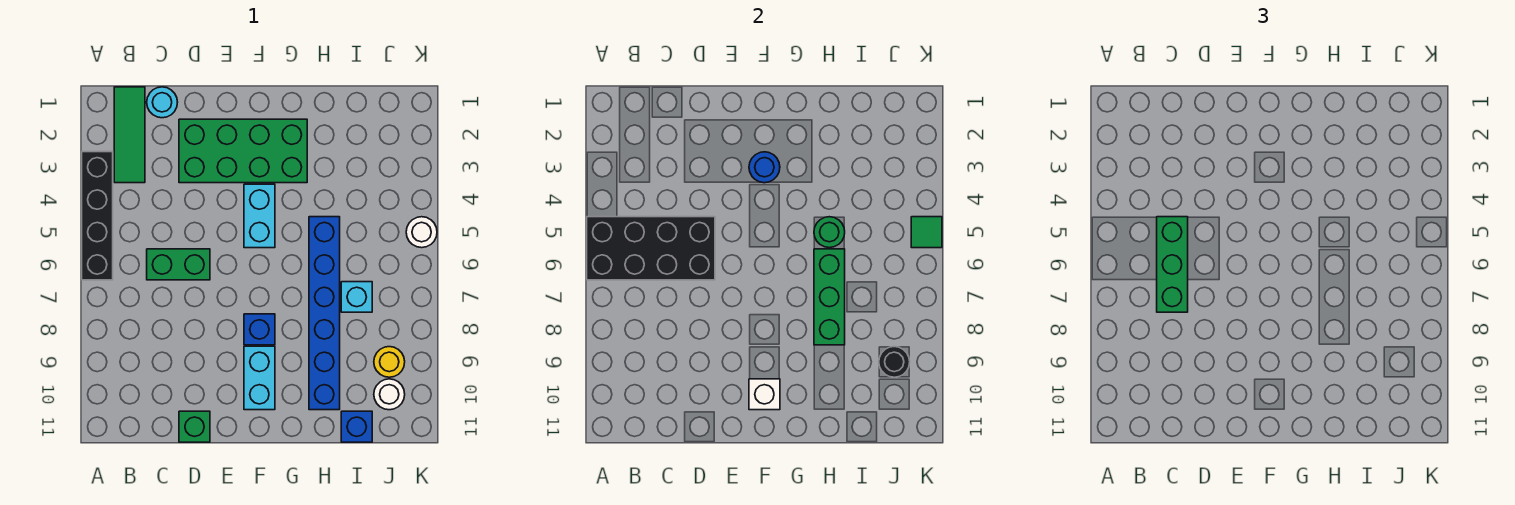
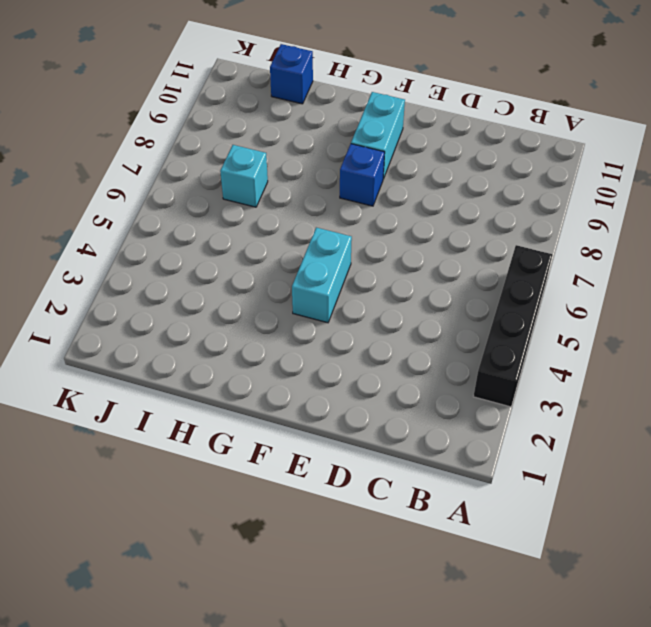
none -> green tile B1:B3 level 1
none -> cyan round brick C1 level 1
none -> green brick C6:D6 level 1

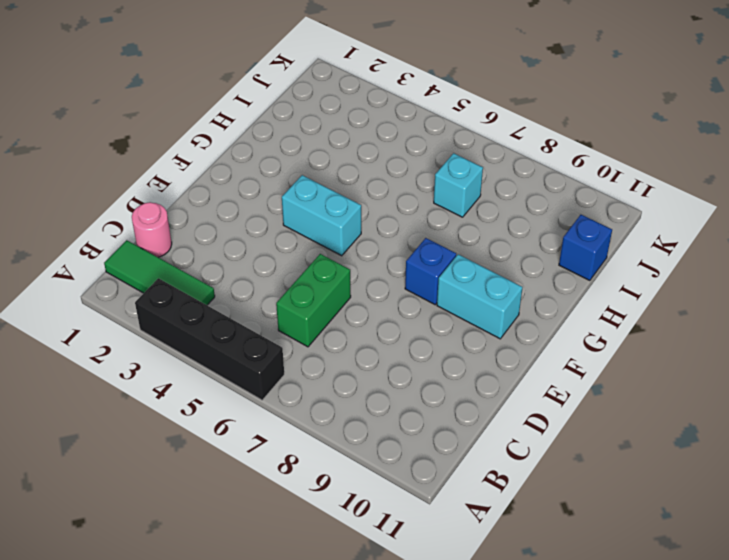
pink round brick C1 level 1 -> cyan round brick C1 level 1
none -> green brick D2:G3 level 1
none -> green brick D11 level 1
none -> blue brick H5:H10 level 1

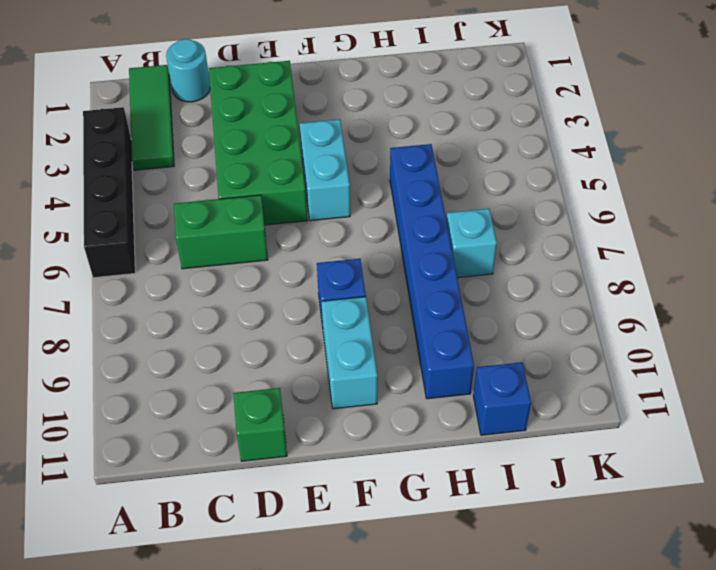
green brick D2:E5 level 1 -> green brick D2:G3 level 1
none -> yellow round brick J9 level 1
none -> white round brick J10 level 1
none -> white round brick K5 level 1

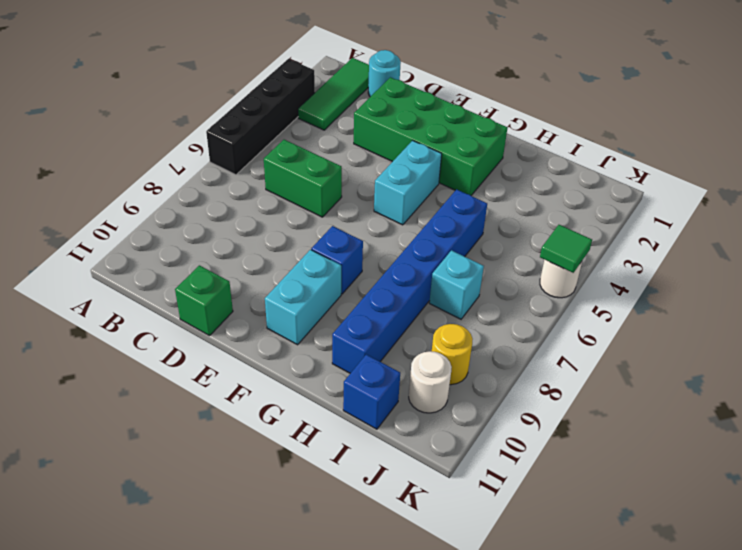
none -> black brick A5:D6 level 2
none -> blue round brick F3 level 2
none -> white brick F10 level 2

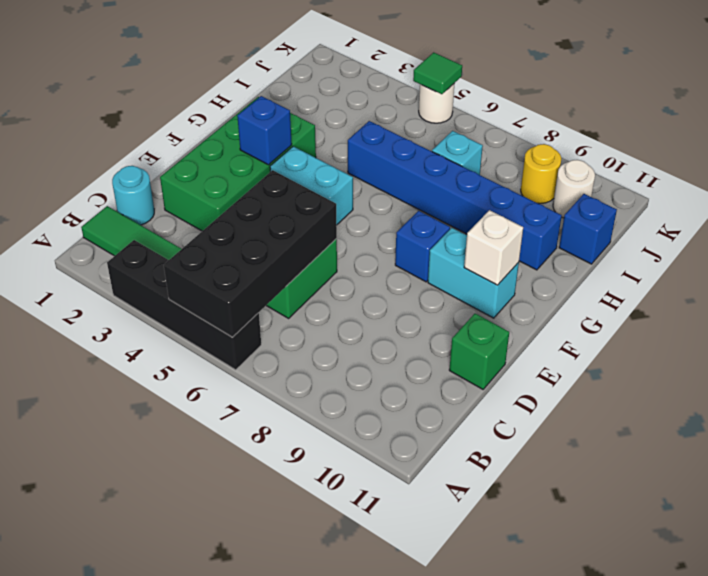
blue brick F3 level 2 -> blue round brick F3 level 2
none -> green round brick H5 level 2
none -> green brick H6:H8 level 2
none -> black round brick J9 level 2

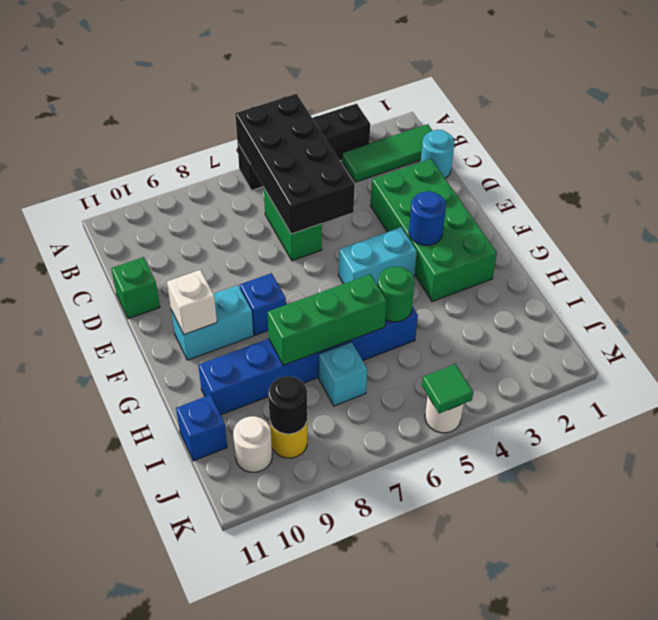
none -> green brick C5:C7 level 3

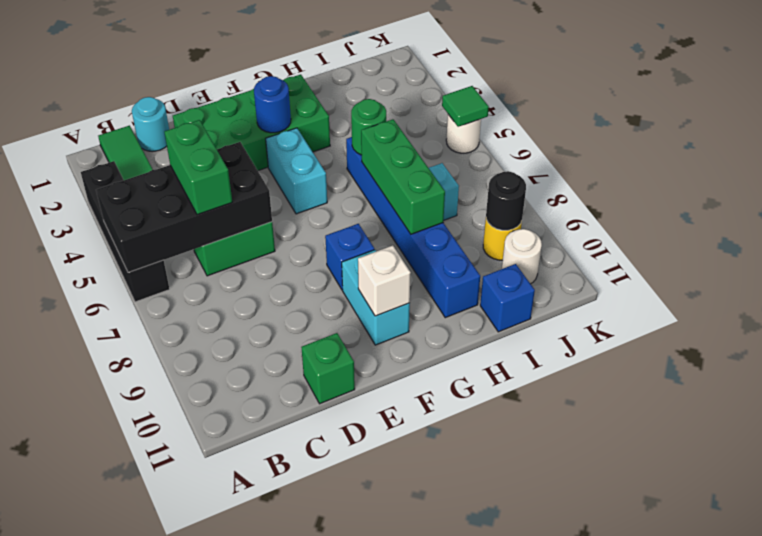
green brick C5:C6 level 3 -> green brick C5:C7 level 3

